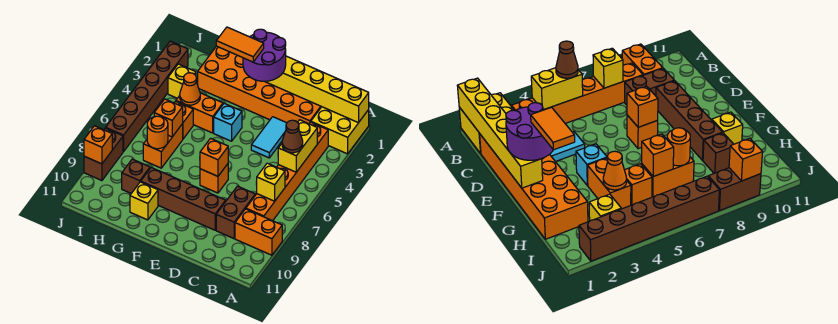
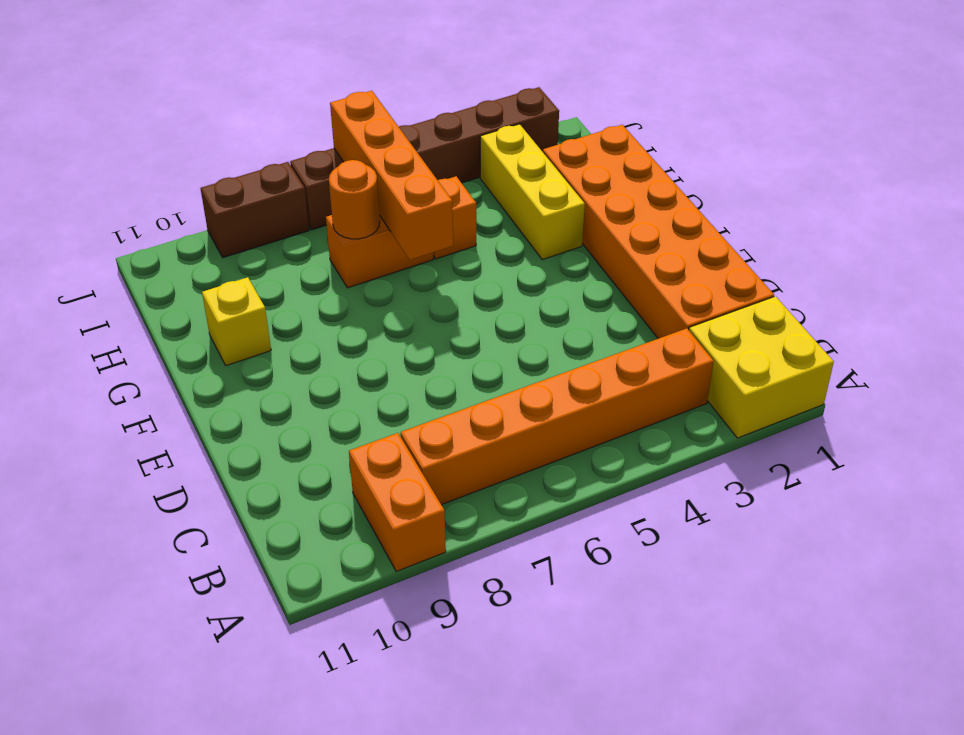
yellow brick G3:I3 level 1 -> yellow brick I3 level 1
orange brick G6:J6 level 2 -> orange brick H6 level 2
none -> brown brick C8:C9 level 1
none -> cyan tile D3:D4 level 1
none -> brown brick D9:G9 level 1

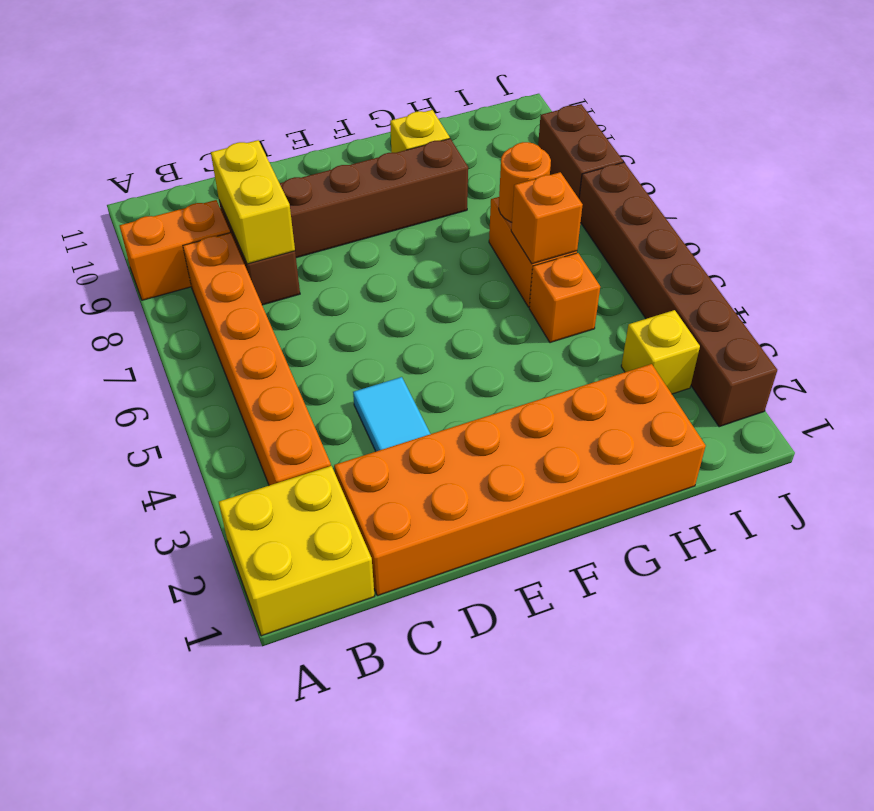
yellow brick C8:C9 level 2 -> yellow brick B4:B5 level 2
none -> orange brick E7 level 1
none -> cyan brick F4 level 1
none -> orange brick G4:H4 level 1

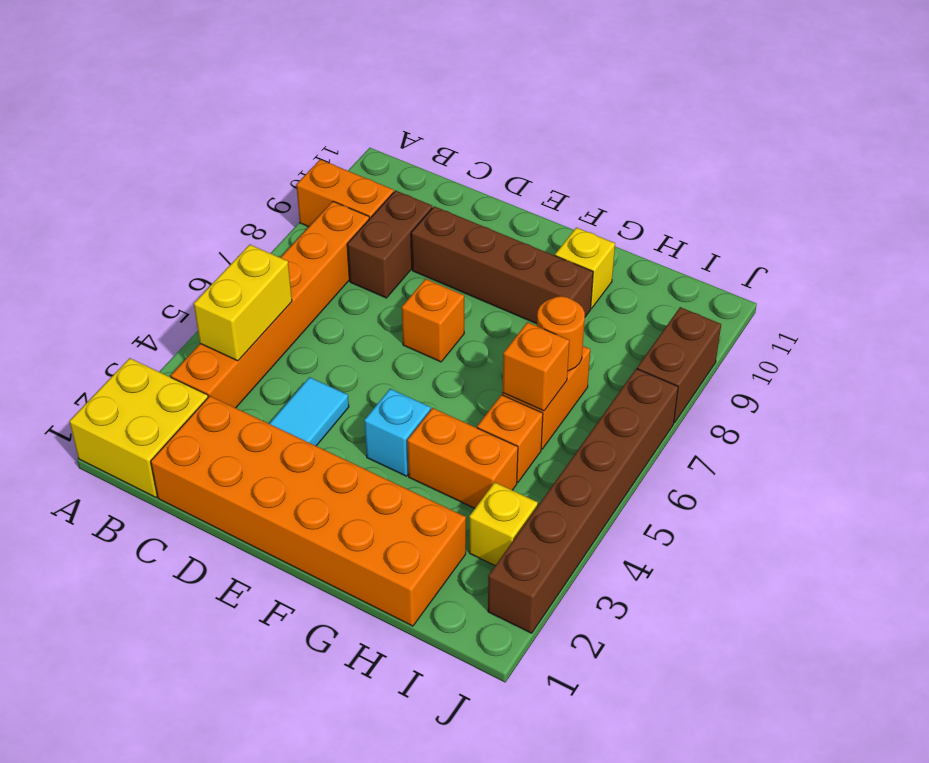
none -> brown brick H9 level 1
none -> yellow brick A1:F1 level 2
none -> yellow brick B7 level 2

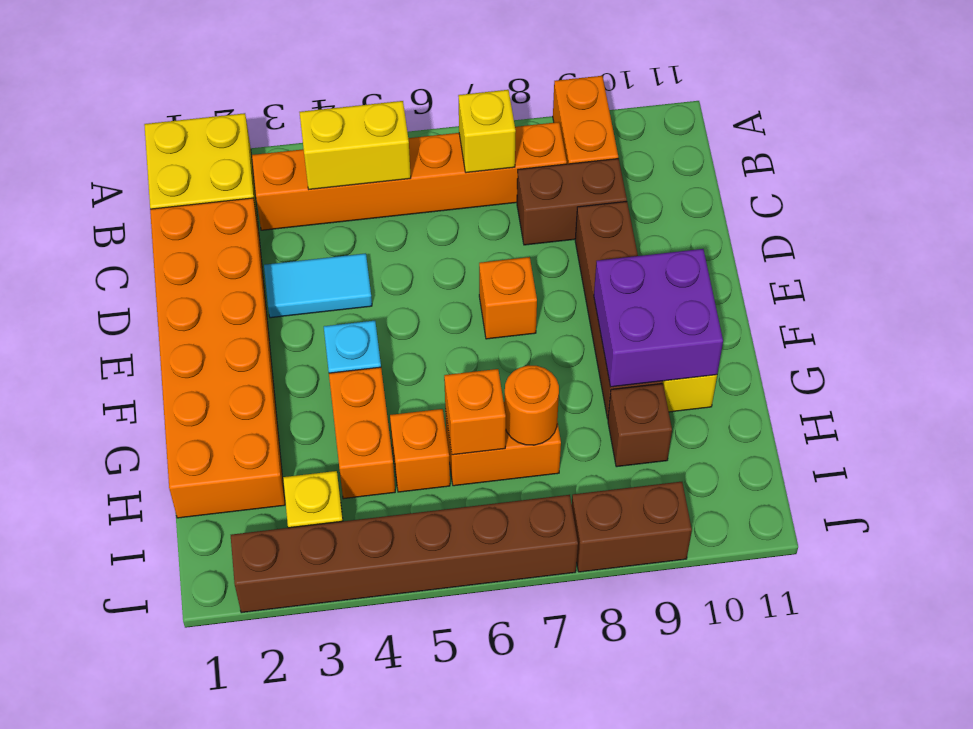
purple brick F9:G10 level 2 -> none
none -> yellow brick A1:F1 level 2
none -> orange brick E7 level 2
none -> orange cone H4 level 2

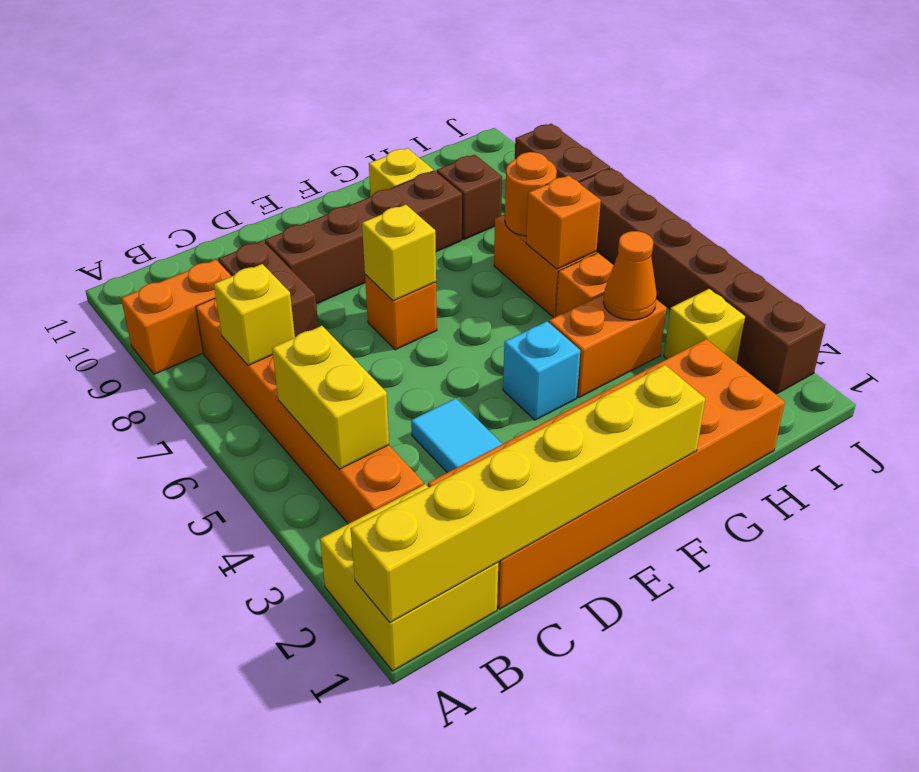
yellow brick E7 level 2 -> orange brick E7 level 2
none -> orange brick J9 level 2
none -> brown cone B5 level 3
none -> purple round brick E1:F2 level 3

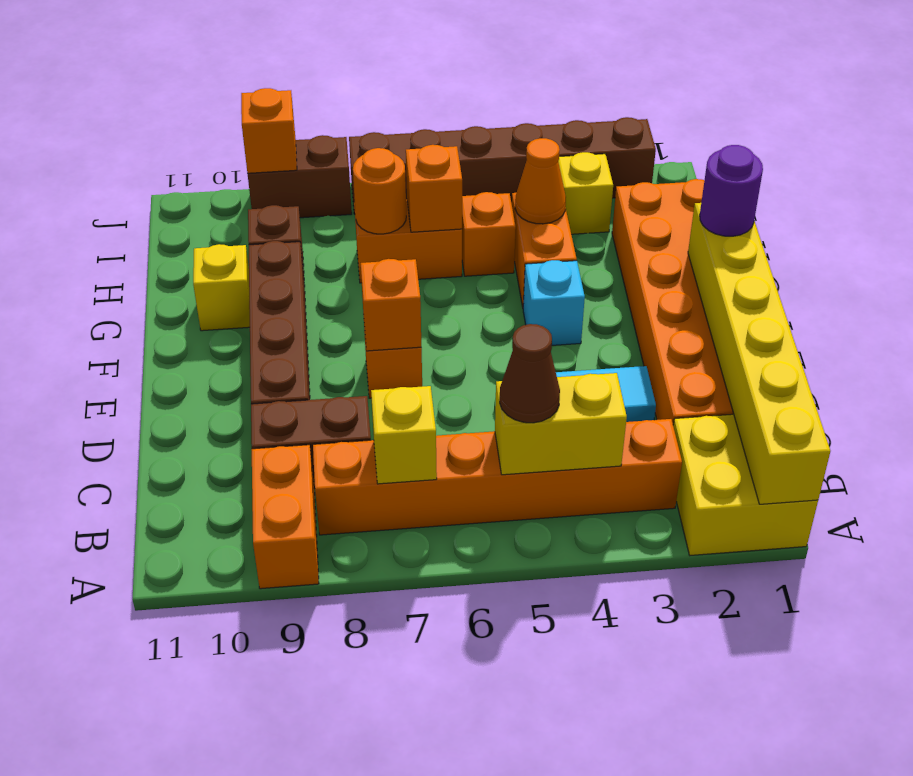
purple round brick F1 level 3 -> purple round brick E1:F2 level 3
none -> orange tile F2:G2 level 4

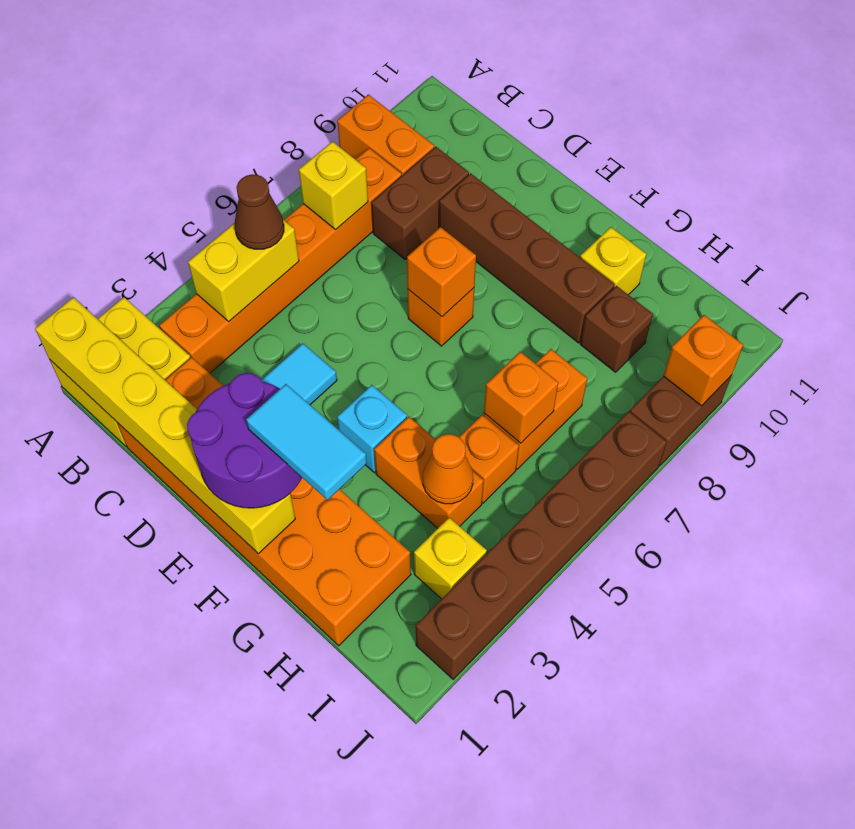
cyan tile F2:G2 level 4 -> orange tile F2:G2 level 4
none -> orange round brick H7 level 2

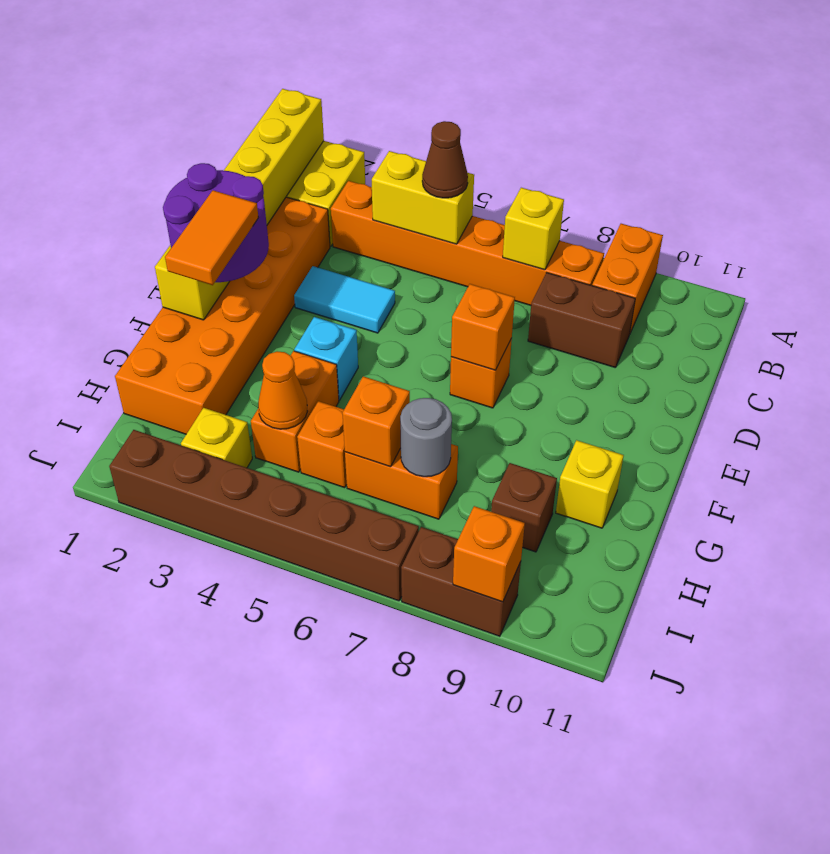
grey round brick H7 level 2 -> orange round brick H7 level 2
none -> brown brick D9:G9 level 1

